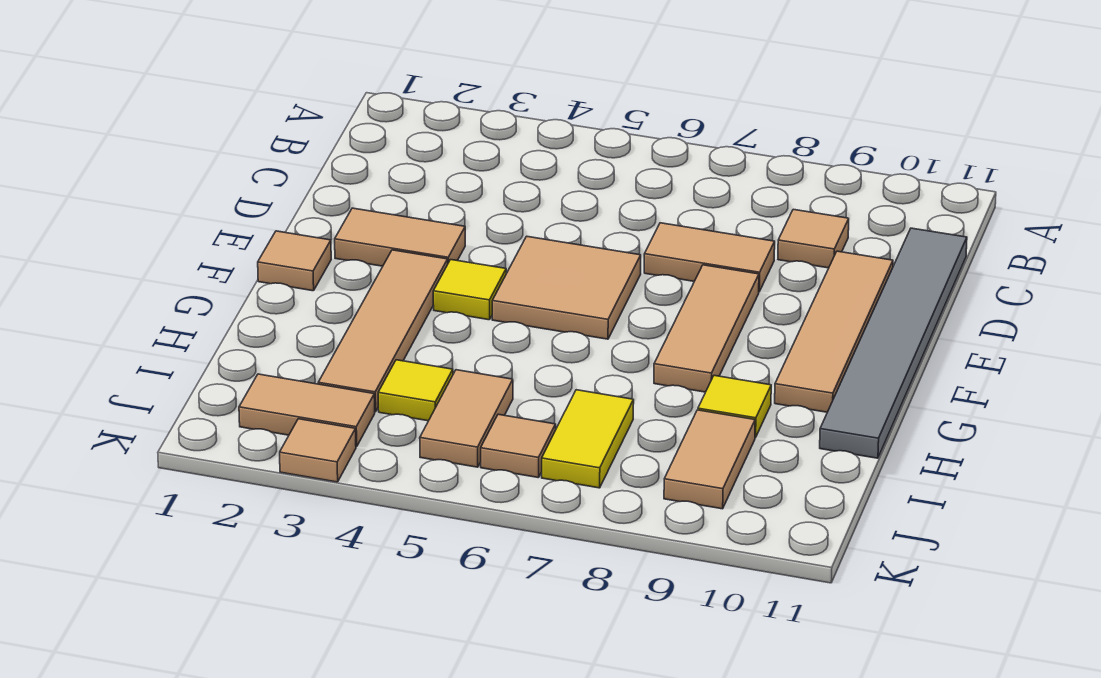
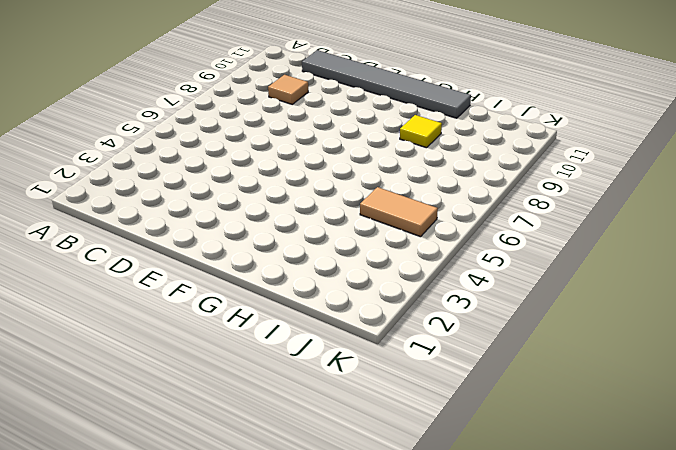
none -> tan tile D7:D8 level 1
none -> tan tile D10:G10 level 1
none -> tan tile E2:E3 level 1

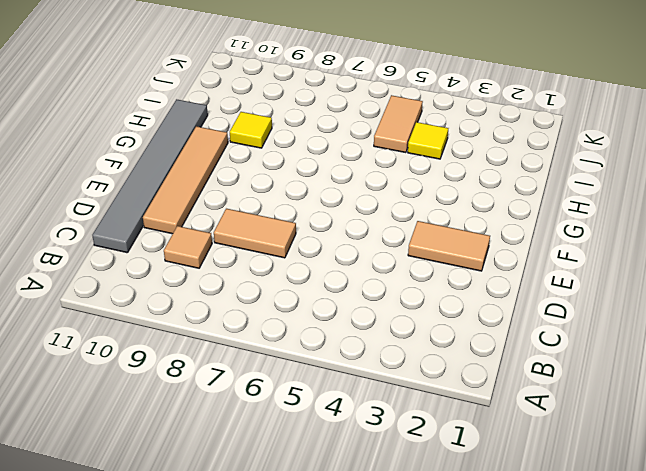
none -> tan tile E5:F6 level 1
none -> tan tile E8:G8 level 1
none -> tan tile F1 level 1

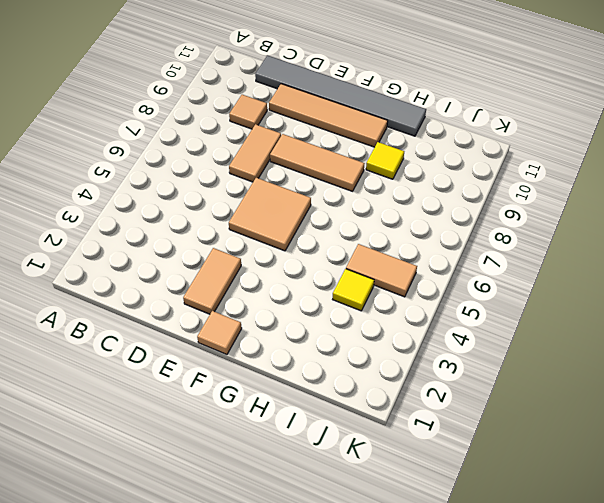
none -> tan tile F3:I3 level 1
none -> yellow tile F4 level 1
none -> yellow tile I7:J7 level 1

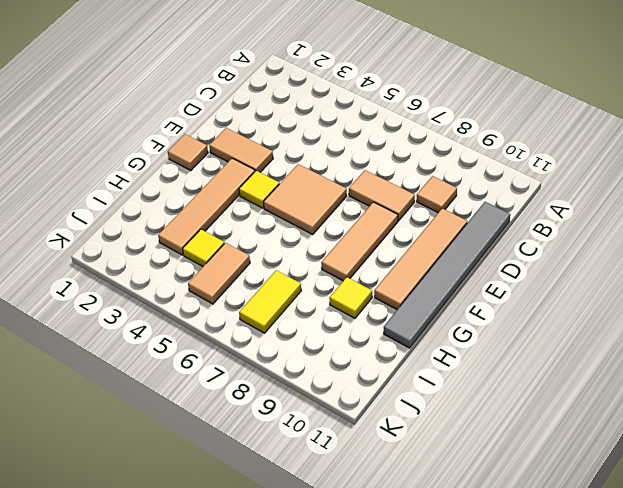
none -> tan tile I9:J9 level 1
none -> tan tile J2:J3 level 1
none -> tan tile J6 level 1

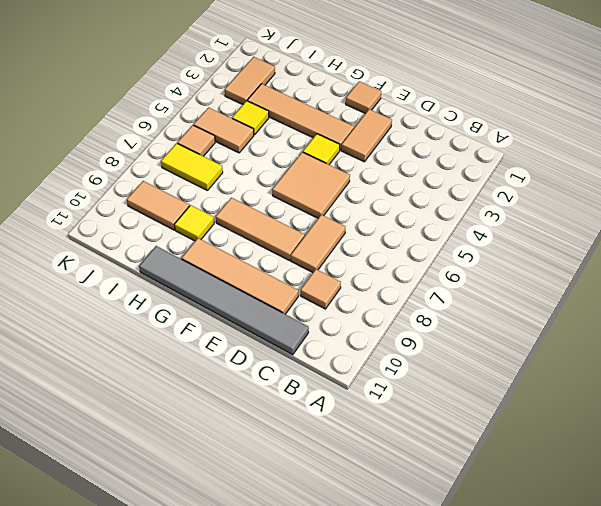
none -> tan tile K3 level 1

